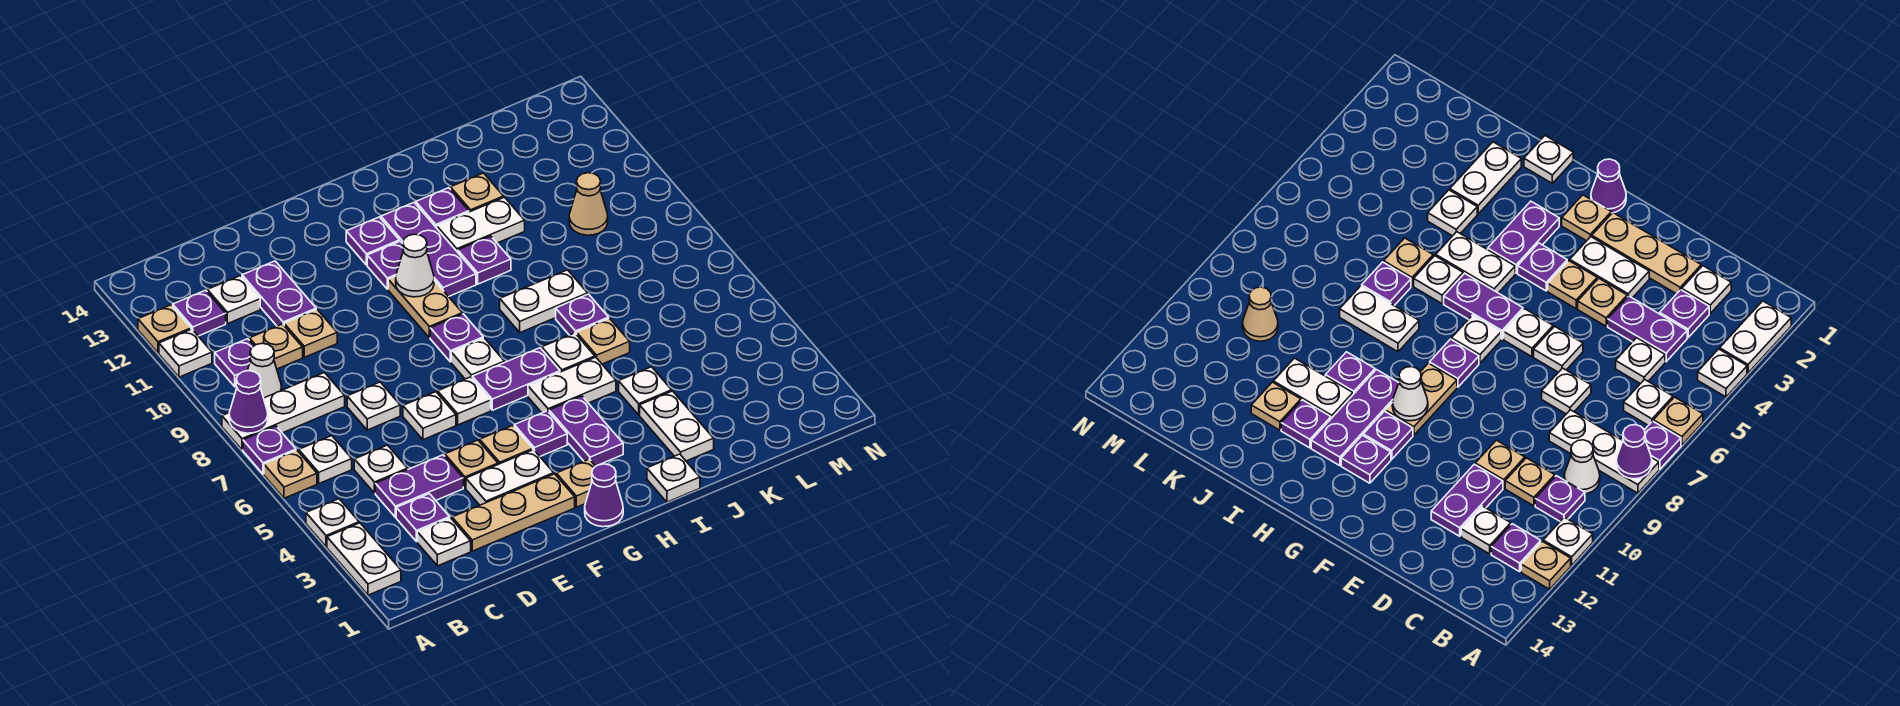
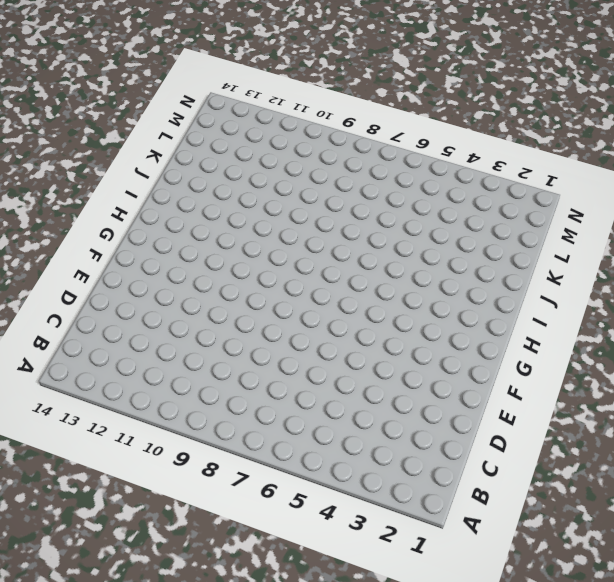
none -> white plate A2:A3 level 1
none -> white plate A4 level 1
none -> tan plate A6 level 1
none -> purple plate A7 level 1

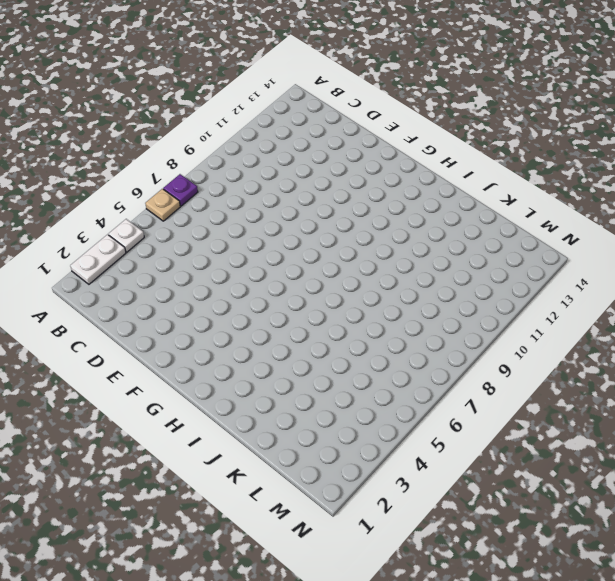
none -> white plate A8:C8 level 1
none -> white plate A11 level 1
none -> tan plate A12 level 1
none -> white plate B6 level 1

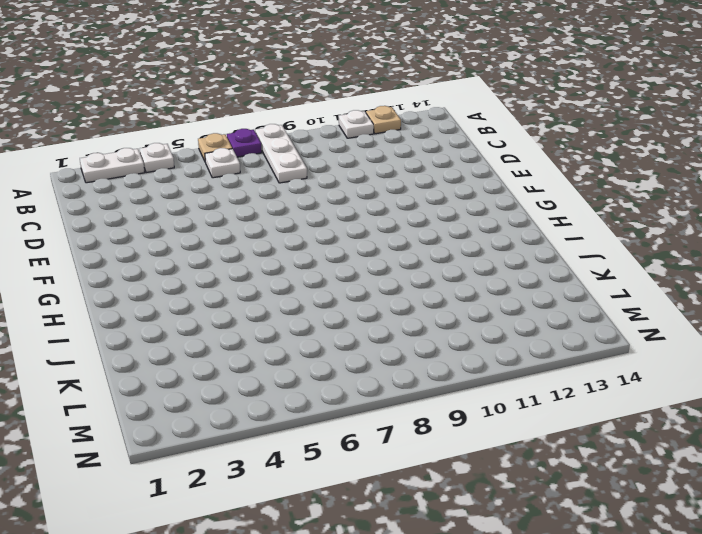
none -> white cone B9 level 1
none -> purple plate B10 level 1
none -> purple plate B12 level 1
none -> white plate C2 level 1

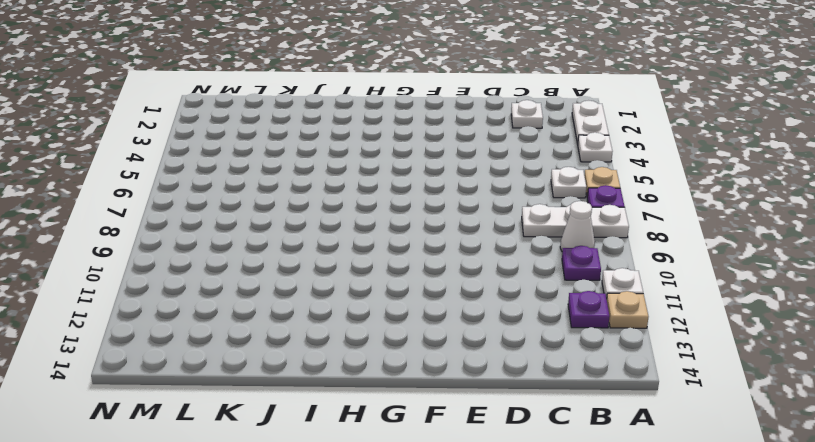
none -> purple plate C3 level 1
none -> purple plate C4:D4 level 1
none -> white plate C5 level 1
none -> tan plate C10 level 1

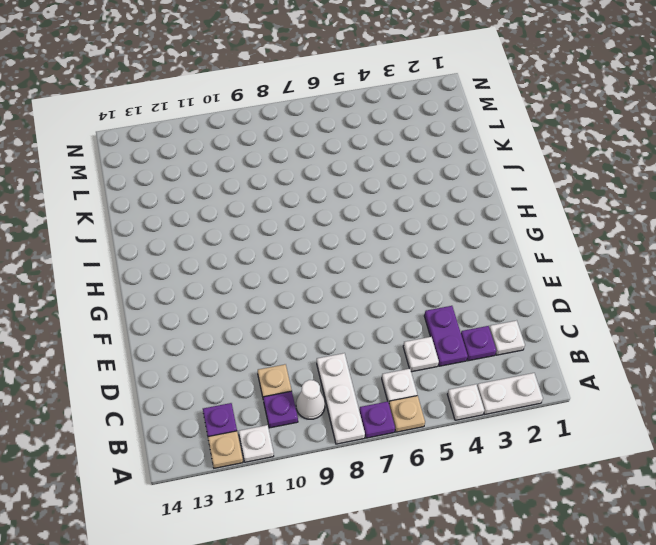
none -> white plate C12 level 1
none -> tan plate D2:F2 level 1
none -> white plate D7 level 1
none -> tan plate D10 level 1

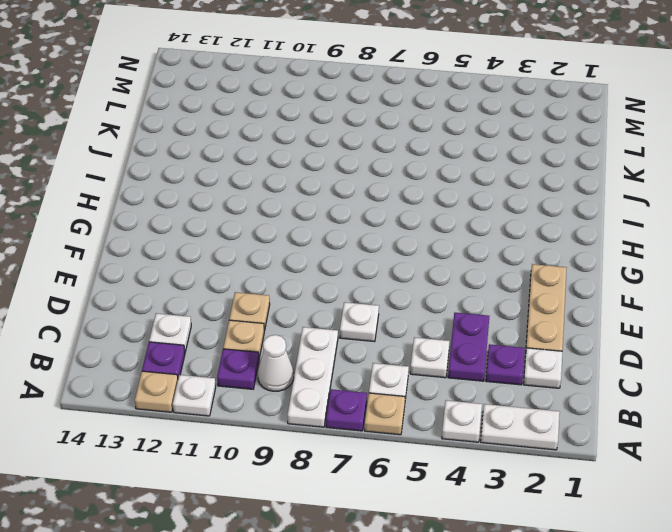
none -> purple plate D11:D12 level 1
none -> white plate E3:F3 level 1
none -> tan plate E4 level 1
none -> white plate E6 level 1

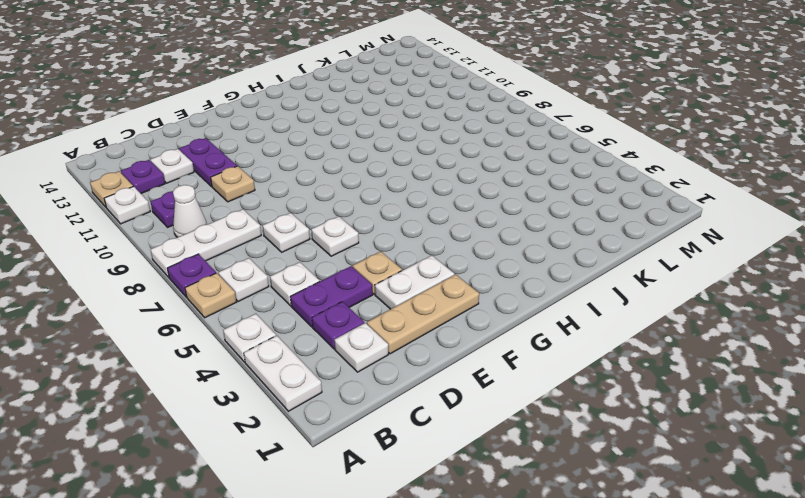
none -> tan plate C10 level 1
none -> tan plate F4 level 1
none -> white plate F6 level 1
none -> purple cone G1 level 1

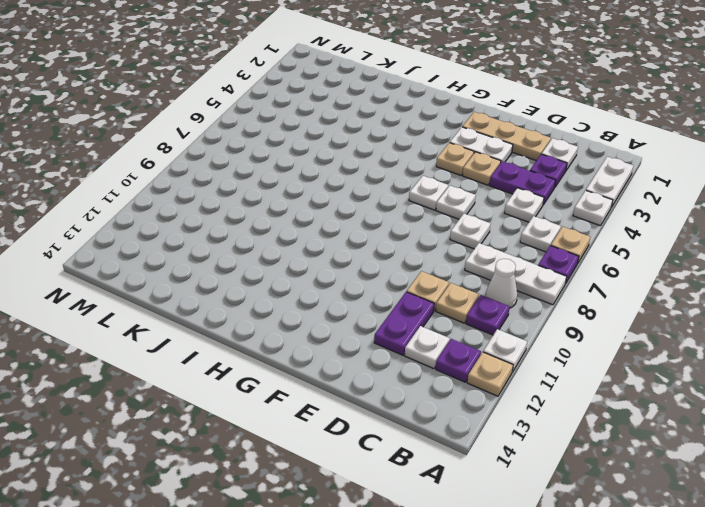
none -> purple cone G1 level 1
none -> tan plate G2 level 1
none -> purple plate G4 level 1
none -> purple plate G6:H6 level 1

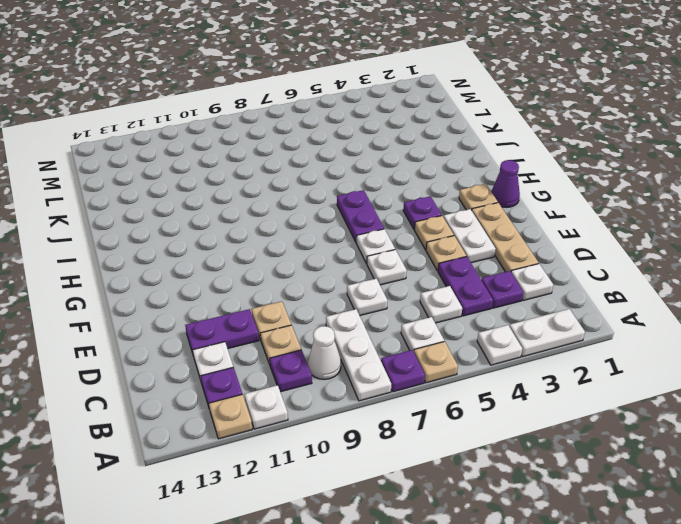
none -> white plate G7 level 1
none -> purple plate G8 level 1
none -> tan plate G9:G10 level 1
none -> purple plate G11 level 1

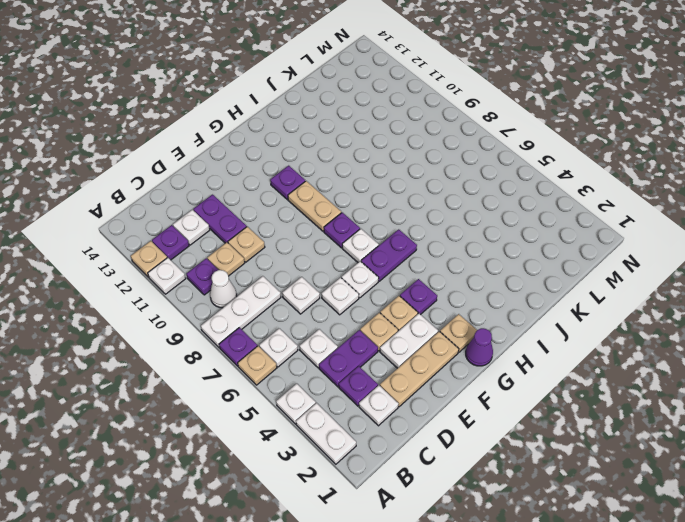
none -> purple plate G12 level 1
none -> purple plate H3:H4 level 1
none -> white plate H5:I5 level 1
none -> purple plate H10:H12 level 1

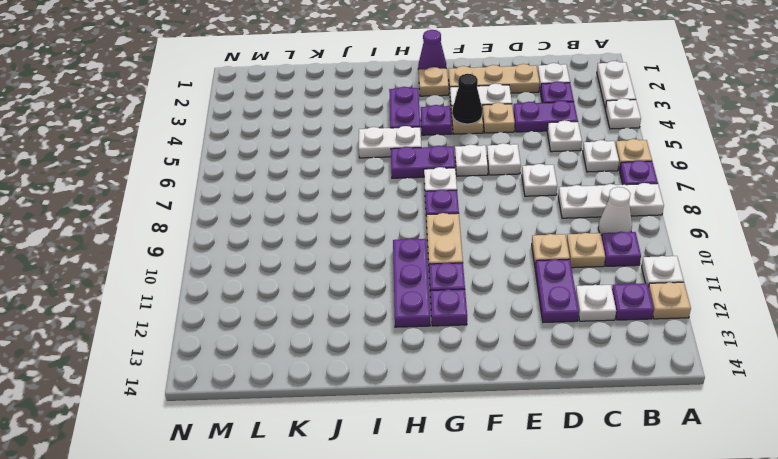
black cone F4 level 2 -> none
none -> white plate I1 level 1
none -> white plate I6 level 1
none -> white plate I8:J8 level 1
none -> purple plate I10 level 1

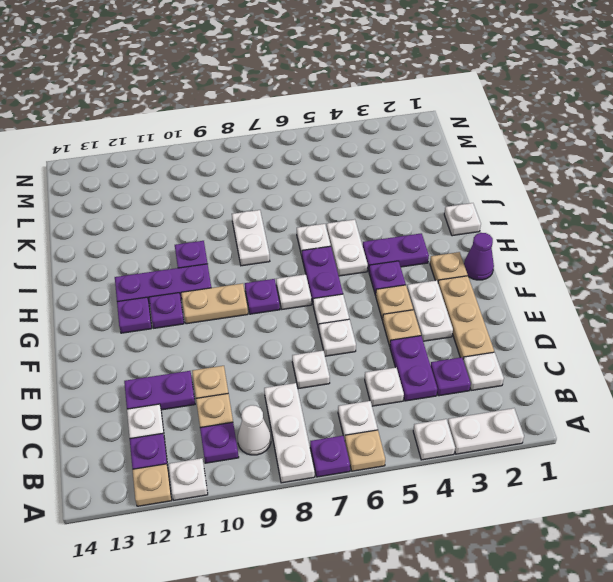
none -> white plate I11:J11 level 1
none -> purple plate I12 level 1
none -> white plate J2:J3 level 1
none -> white plate J4 level 1

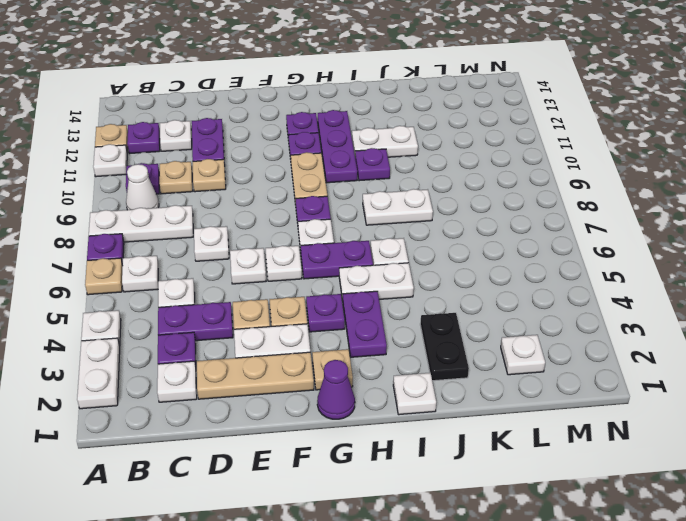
black plate J2:J3 level 1 -> white plate J2:J3 level 1
white plate L2 level 1 -> white plate J4 level 1
none -> purple plate I12 level 1
none -> tan plate J6 level 1
none -> purple plate J7 level 1
none -> tan plate J12 level 1

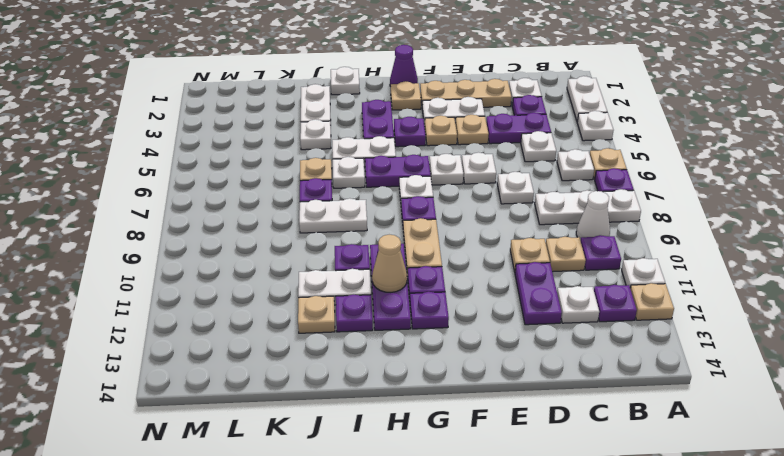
tan cone H11 level 2 -> tan cone L10 level 1
none -> purple cone A8 level 2
none -> white cone G10 level 2

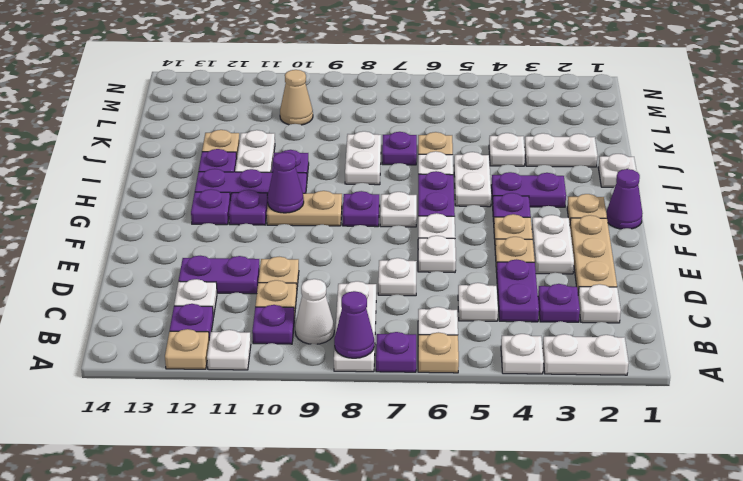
purple cone G10 level 2 -> white cone G10 level 2

